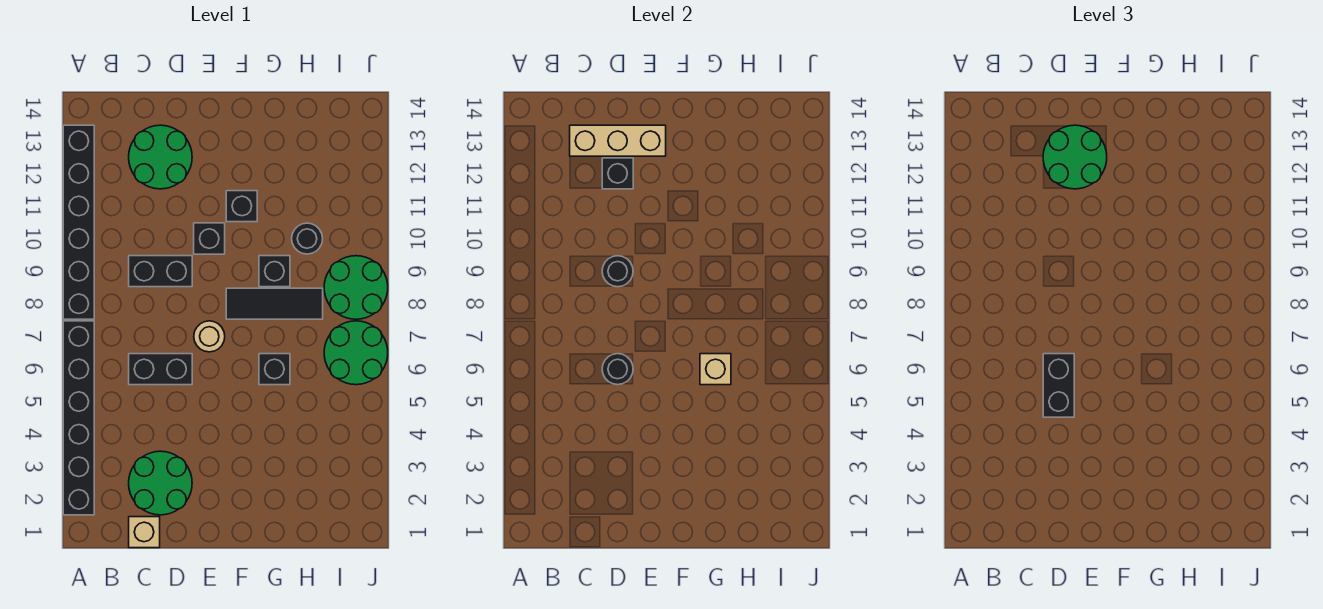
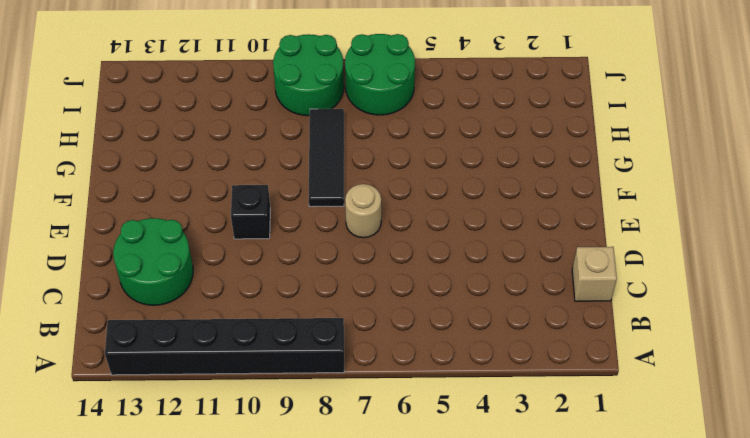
none -> black brick A2:A7 level 1
none -> green round brick C2:D3 level 1
none -> black brick C6:D6 level 1

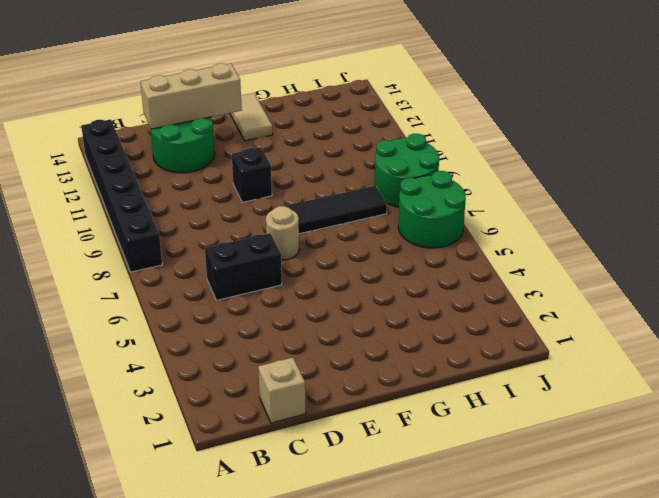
tan tile F13:F14 level 1 -> none
none -> black brick A2:A7 level 1
none -> green round brick C2:D3 level 1
none -> black brick C9:D9 level 1

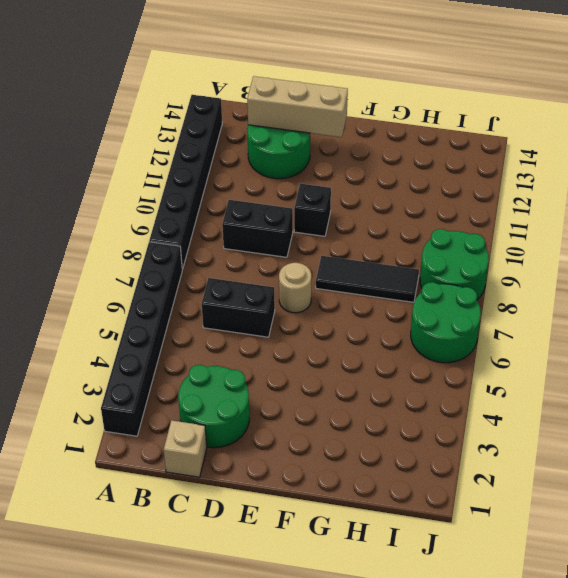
none -> black brick F11 level 1
none -> black brick G6 level 1
none -> black brick G9 level 1

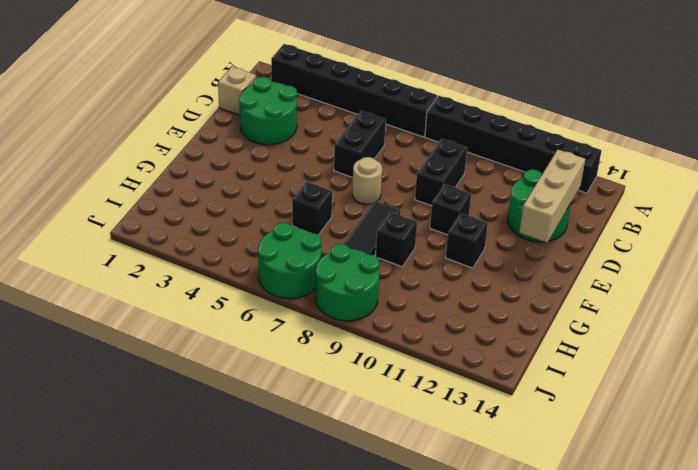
none -> black round brick H10 level 1
none -> black round brick D6 level 2
none -> black round brick D9 level 2

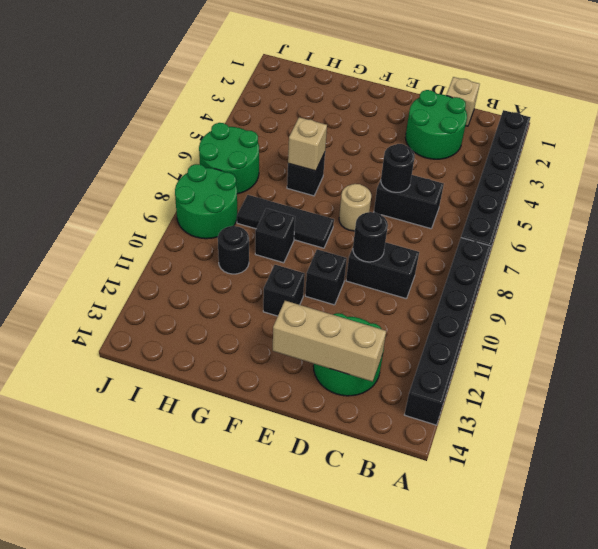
none -> black brick D12 level 2
none -> black brick D5:D6 level 3
none -> green round brick D12:E13 level 3

